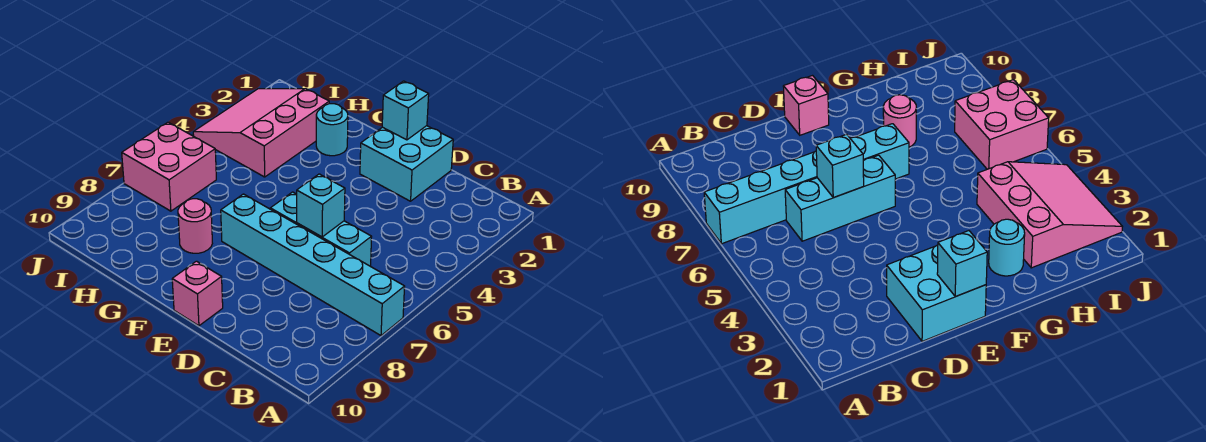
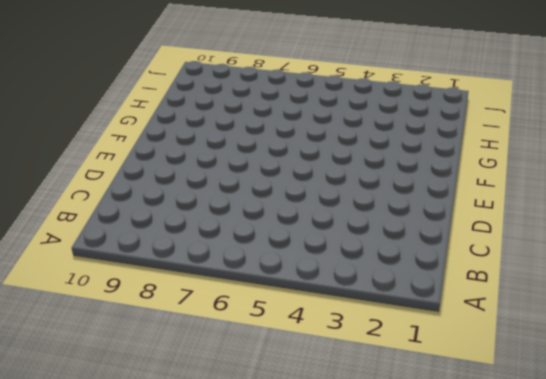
none -> cyan brick A7:F7 level 1
none -> cyan brick C6:E6 level 1

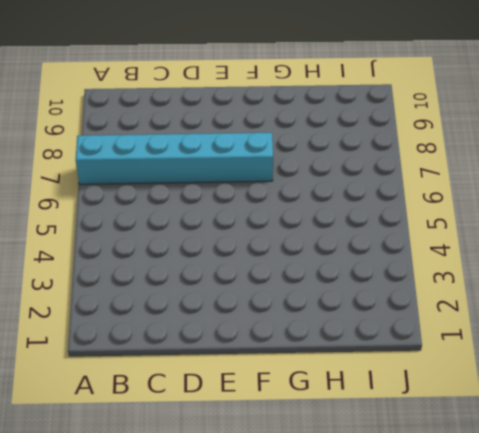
none -> cyan brick C6:E6 level 1
none -> cyan brick D1:E2 level 1

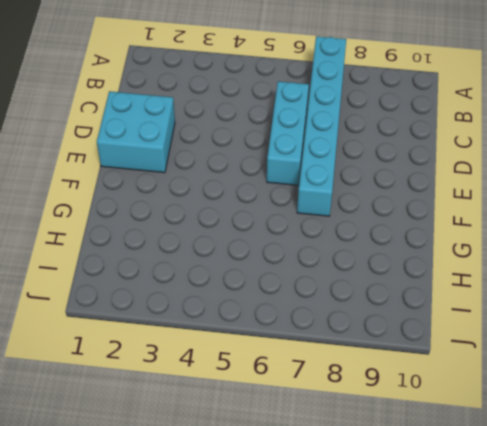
none -> pink brick E10 level 1
none -> cyan round brick G2 level 1

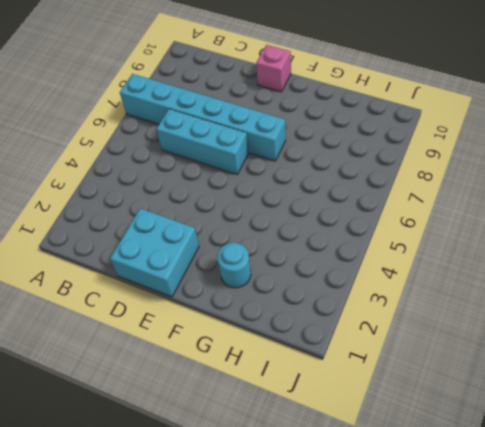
none -> pink round brick G8 level 1
none -> pink slope H2:J4 level 1 top H

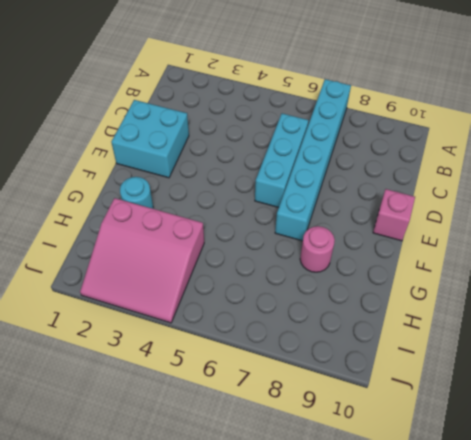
none -> pink brick I6:J7 level 1
none -> cyan brick D6 level 2

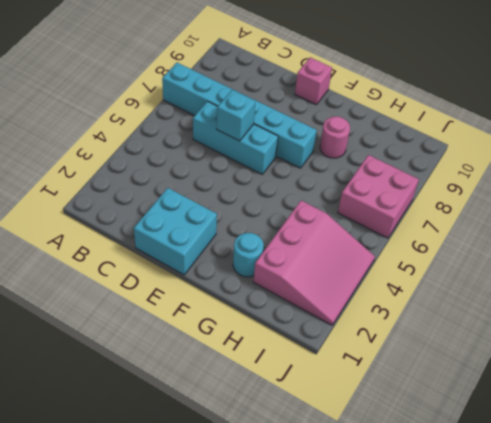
none -> cyan brick E1 level 2

